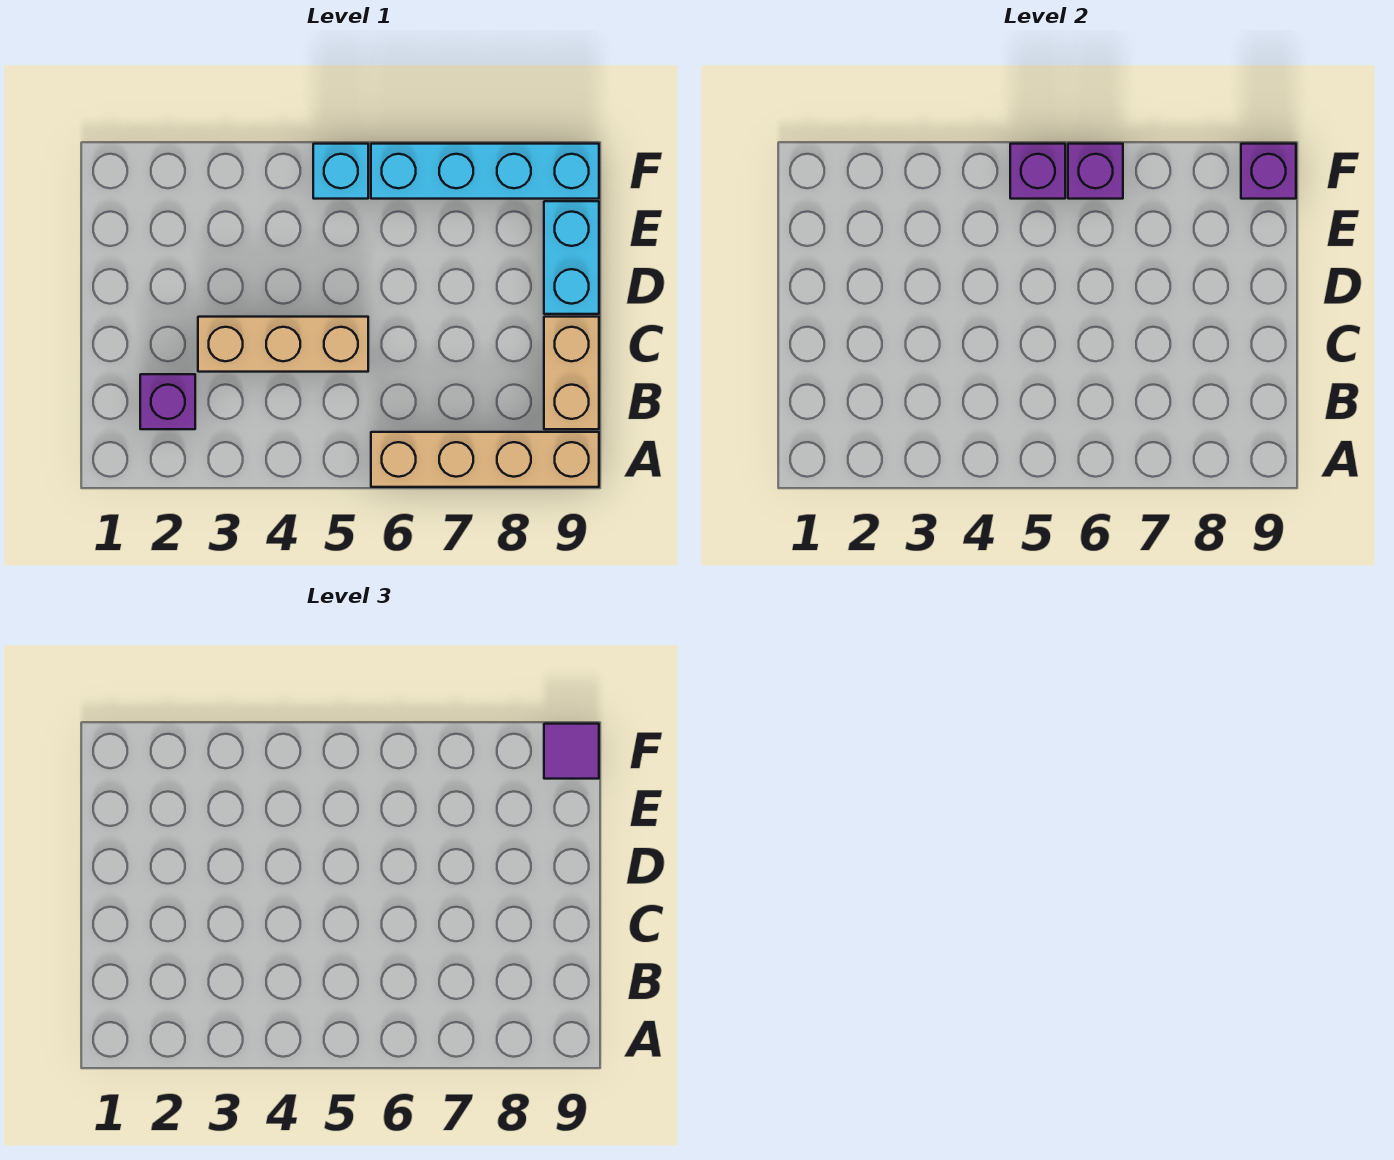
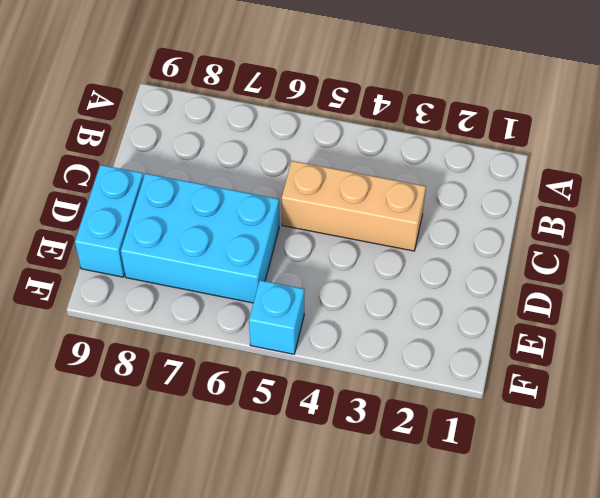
cyan brick D6:E8 level 1 -> none
none -> tan brick A6:A9 level 1
none -> purple brick B2 level 1

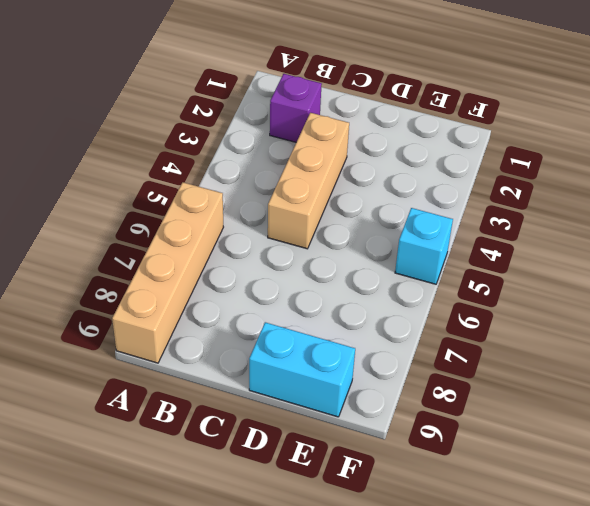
none -> tan brick B9:C9 level 1
none -> cyan brick F6:F9 level 1

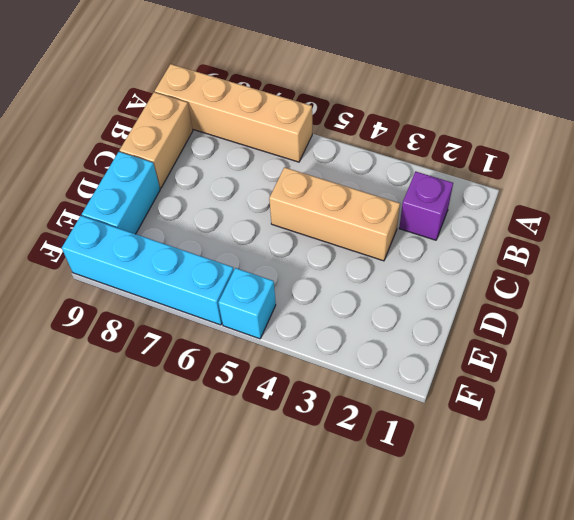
none -> purple brick F5 level 2
none -> purple brick F6 level 2

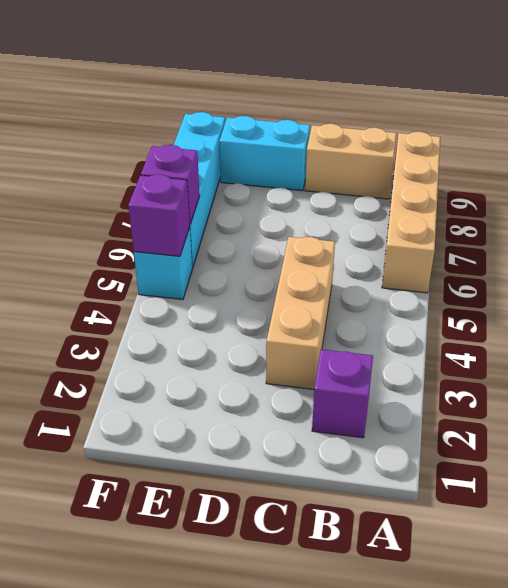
none -> purple brick F9 level 2
none -> purple tile F9 level 3

